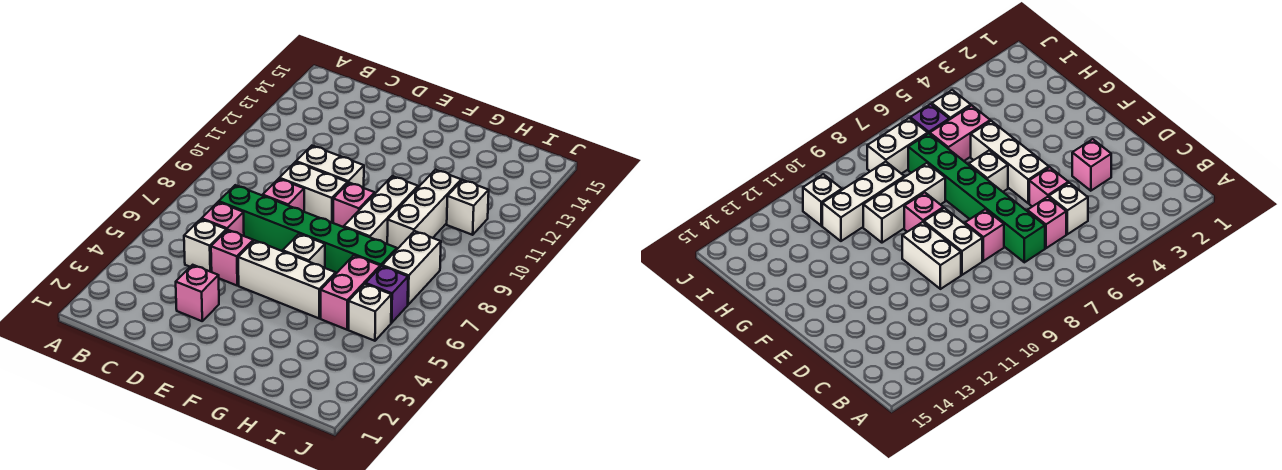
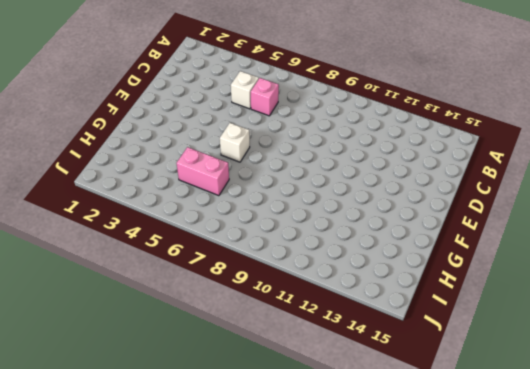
none -> green brick C7:H7 level 1
none -> pink brick D3 level 1
none -> pink brick D5 level 1

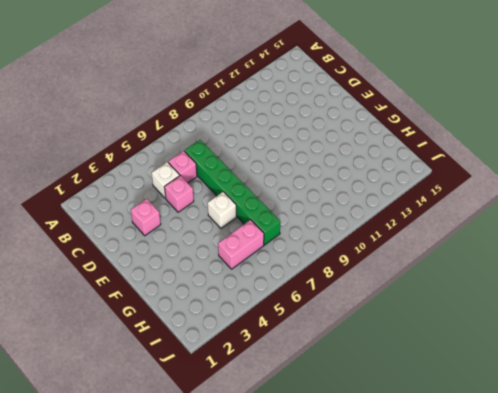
none -> pink brick D8 level 1
none -> white brick D9:E9 level 1
none -> white brick D10:E10 level 1

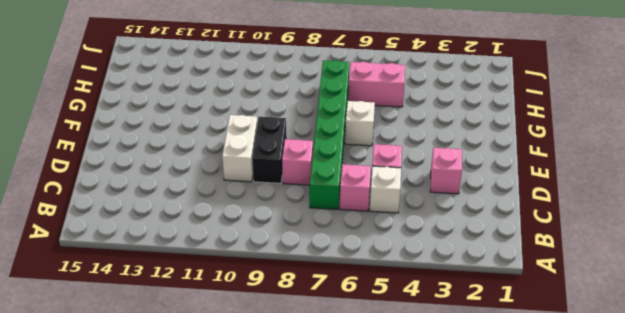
black brick D9:E9 level 1 -> white brick D9:E9 level 1
none -> white brick E5:G5 level 1
none -> pink brick F9 level 1
none -> white brick G8:G10 level 1

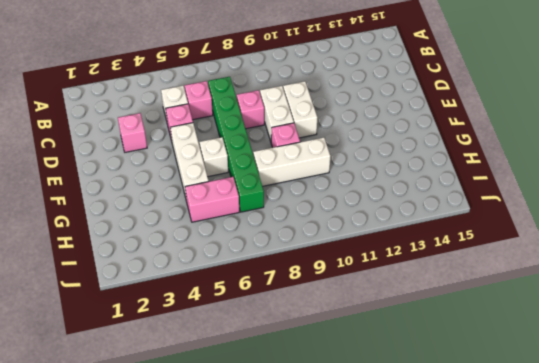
none -> white brick H9:H11 level 1
none -> white brick I5 level 1
none -> purple brick I6 level 1

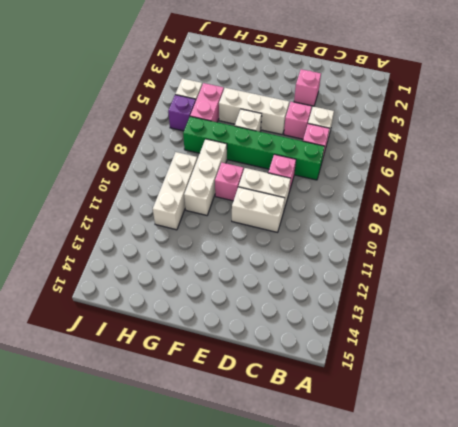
none -> white brick I7:I8 level 1
none -> white brick I11 level 1

